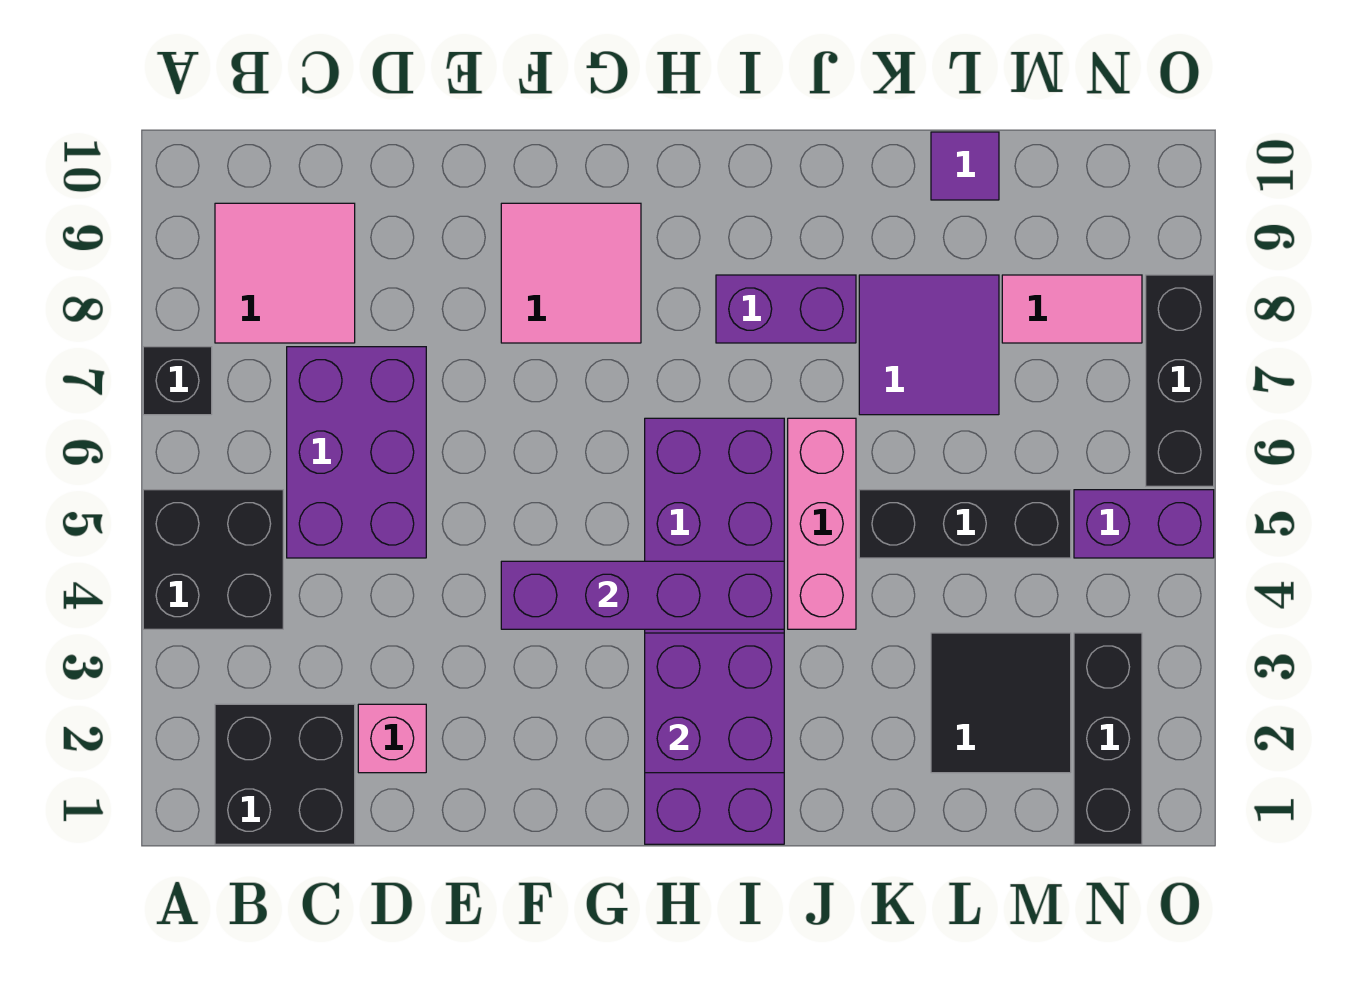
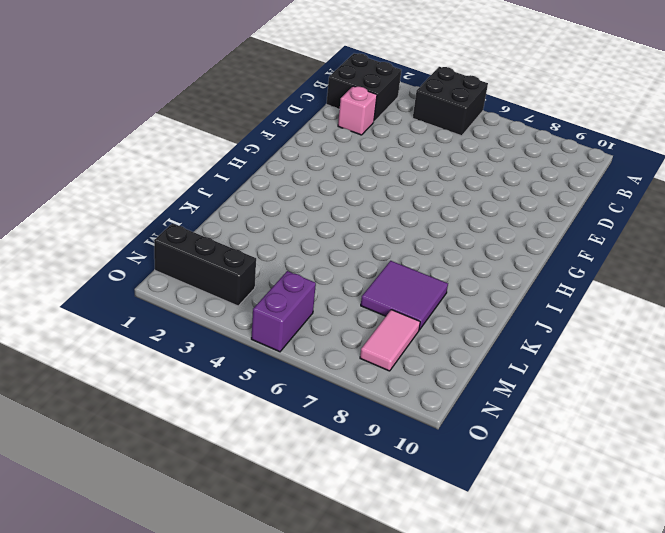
none -> black brick A7 level 1
none -> pink tile B8:C9 level 1
none -> purple brick C5:D7 level 1

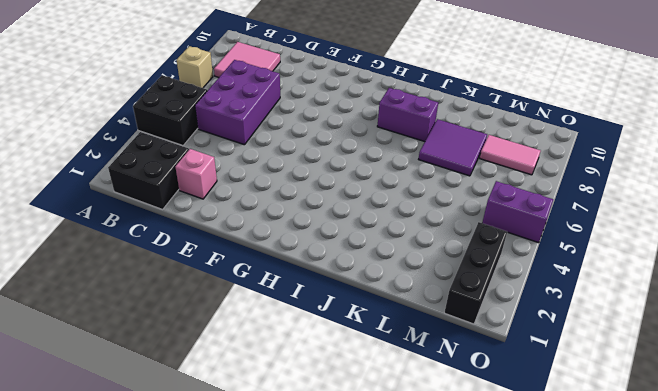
tan brick A7 level 1 -> black brick A7 level 1
none -> pink tile F8:G9 level 1
none -> purple brick H1:I6 level 1
none -> pink brick J4:J6 level 1

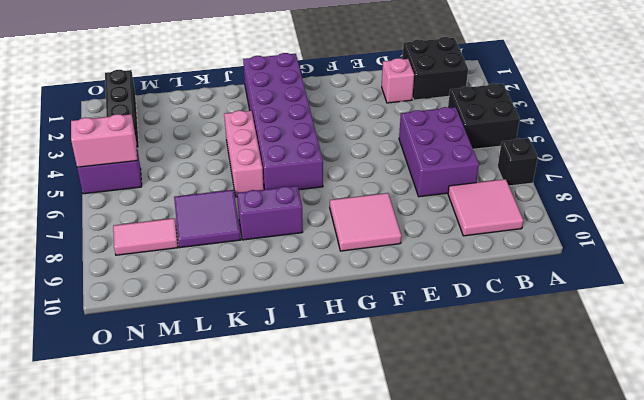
pink brick N5:O5 level 2 -> none
none -> black brick K5:M5 level 1
none -> black tile L2:M3 level 1
none -> purple tile L10 level 1

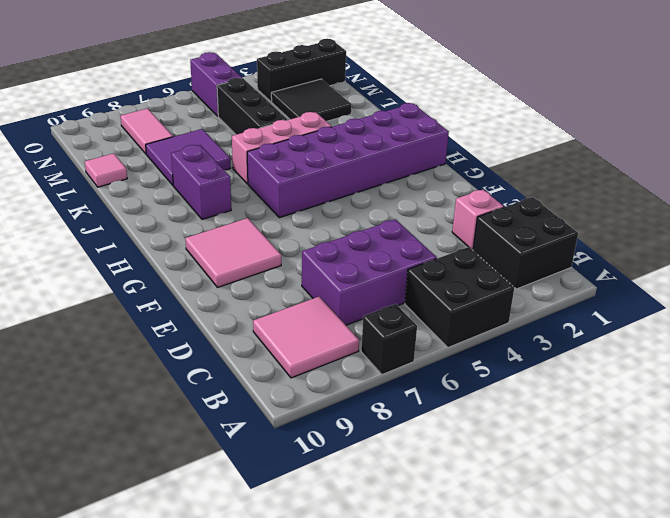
pink tile L10 level 1 -> purple tile L10 level 1
none -> black brick O6:O8 level 1
none -> purple brick F4:I4 level 2
none -> purple brick H2:I3 level 2

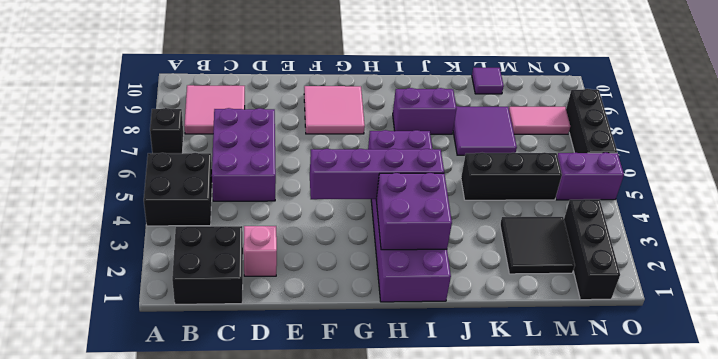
none -> pink brick J4:J6 level 1

